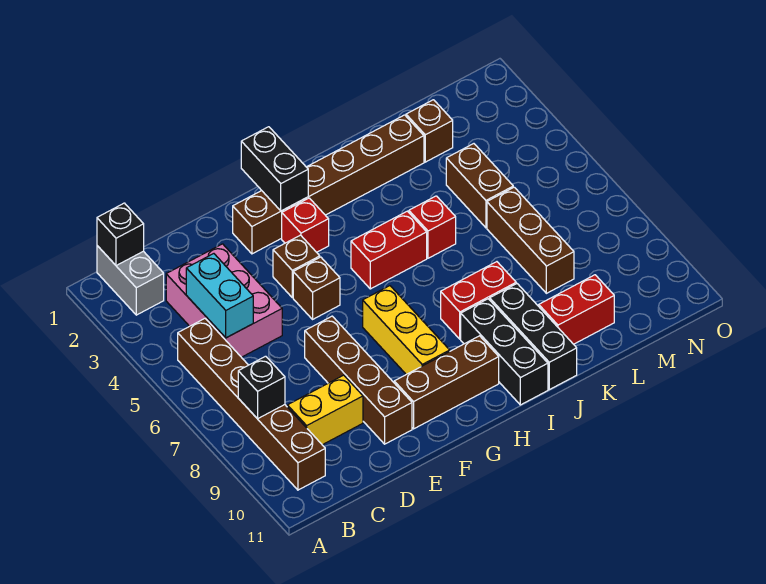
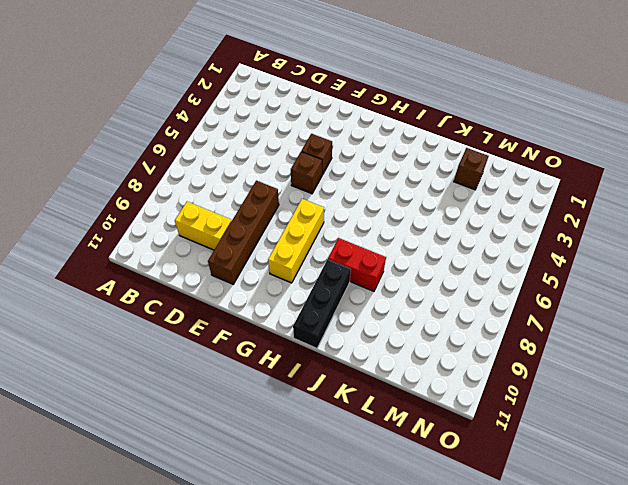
none -> grey brick B1:B2 level 1
none -> brown brick B5:B10 level 1
none -> pink brick C3:D5 level 1

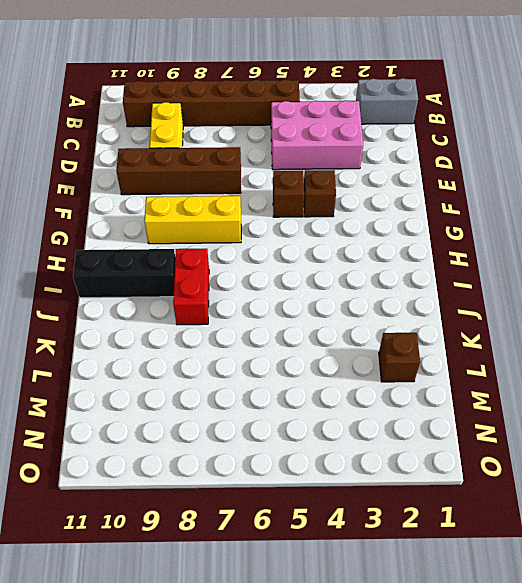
none -> brown brick F2:K2 level 1
none -> brown brick F10:H10 level 1
none -> red brick G3 level 1

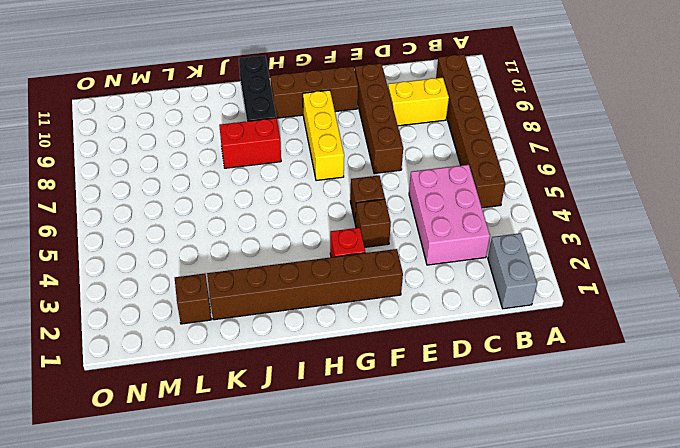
none -> red brick H5:I5 level 1
none -> red brick J5 level 1
none -> black brick J9:J11 level 1

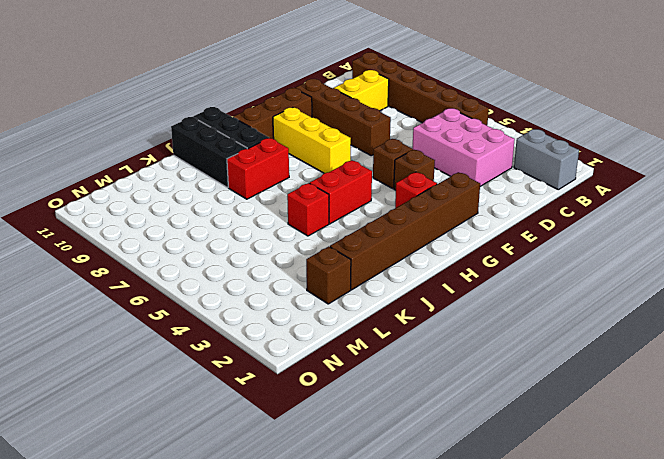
none -> red brick K10:L10 level 1
none -> brown brick L4:L5 level 1
none -> brown brick L6:L8 level 1

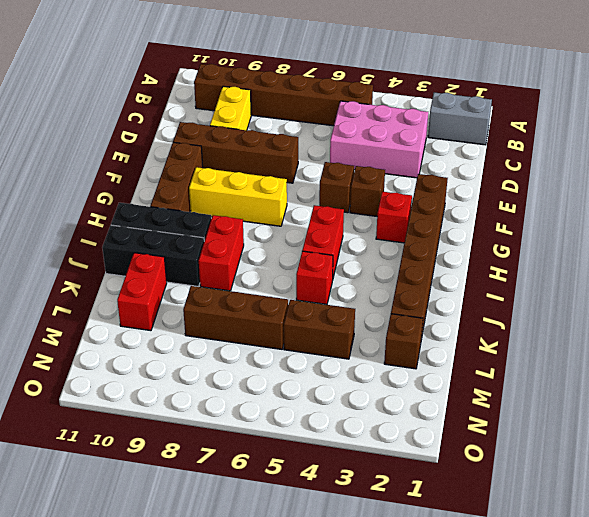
none -> black brick B1 level 2
none -> black brick B8 level 2
none -> cyan brick C4:C5 level 2

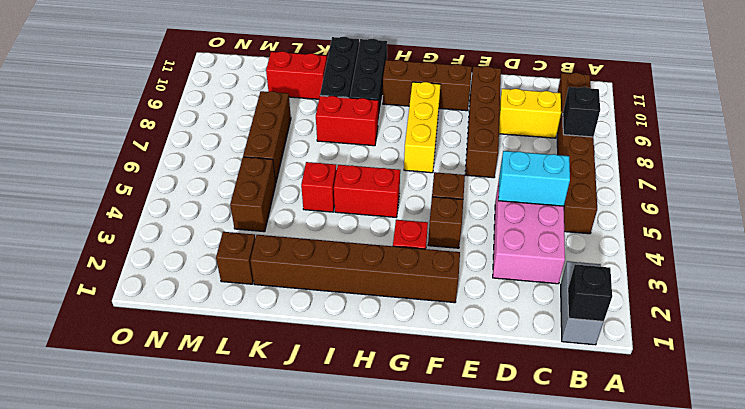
cyan brick C5:D5 level 2 -> cyan brick C4:C5 level 2
none -> black brick G1:G2 level 2

